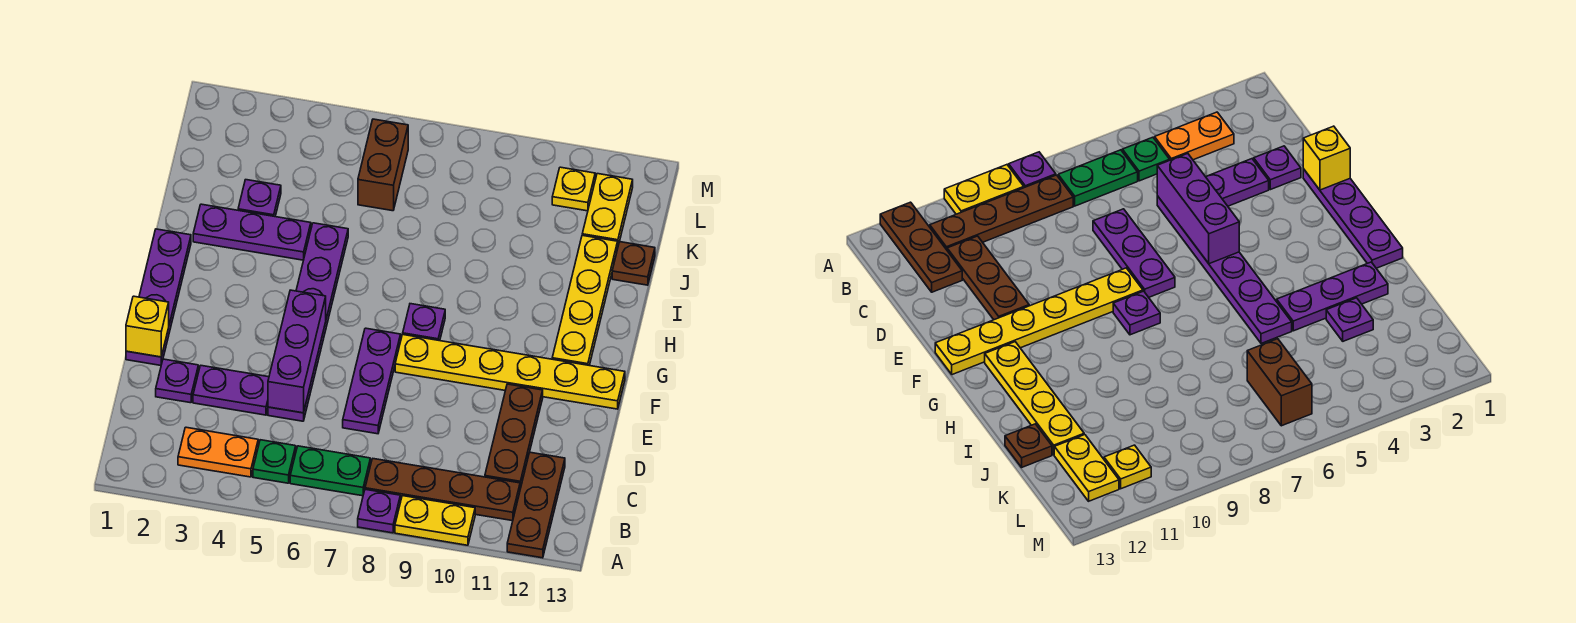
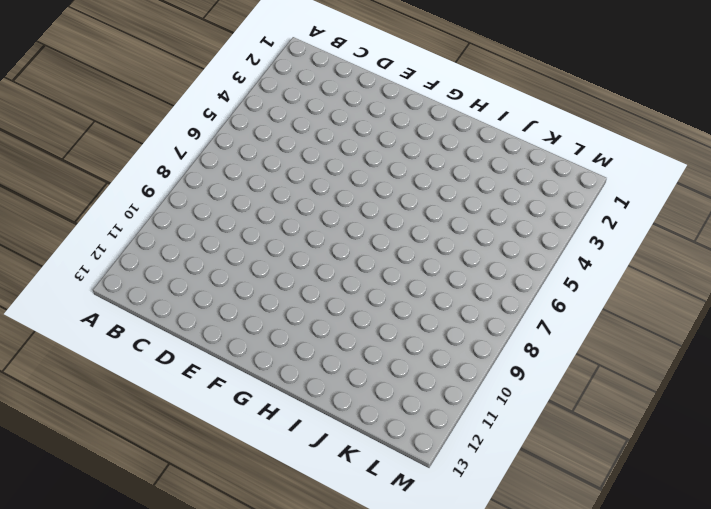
none -> purple plate A8 level 1
none -> yellow plate A9:A10 level 1
none -> brown plate A12:C12 level 1

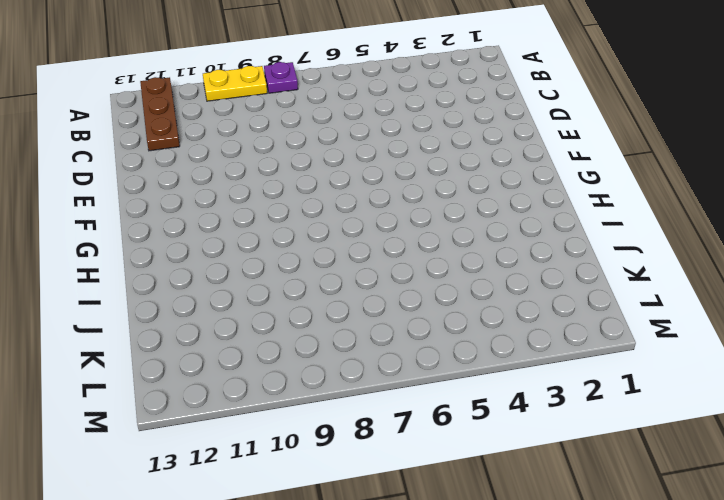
none -> orange plate B3:B4 level 1
none -> green plate B5 level 1
none -> green plate B6:B7 level 1

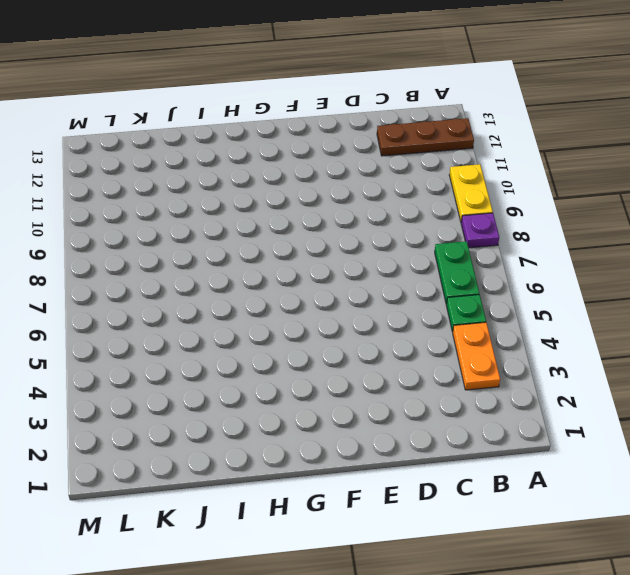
none -> brown plate B8:B11 level 1
none -> brown plate C11:E11 level 1
none -> purple plate D2 level 1

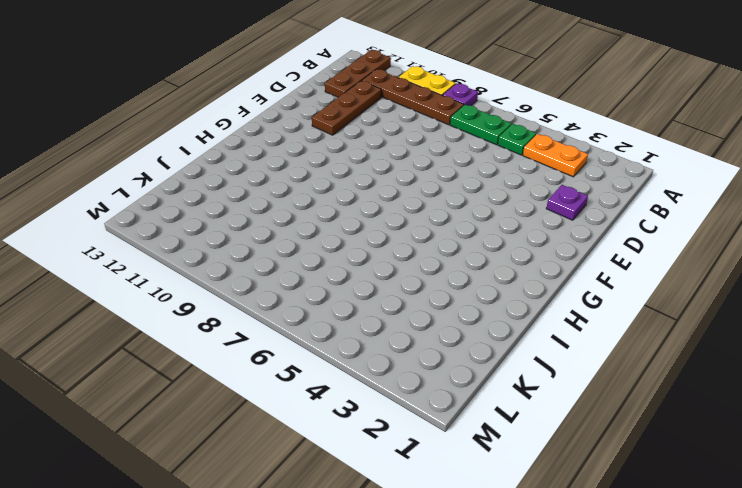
none -> purple plate D3:D4 level 1
none -> purple plate D5:I5 level 1
none -> purple plate D7:F7 level 1

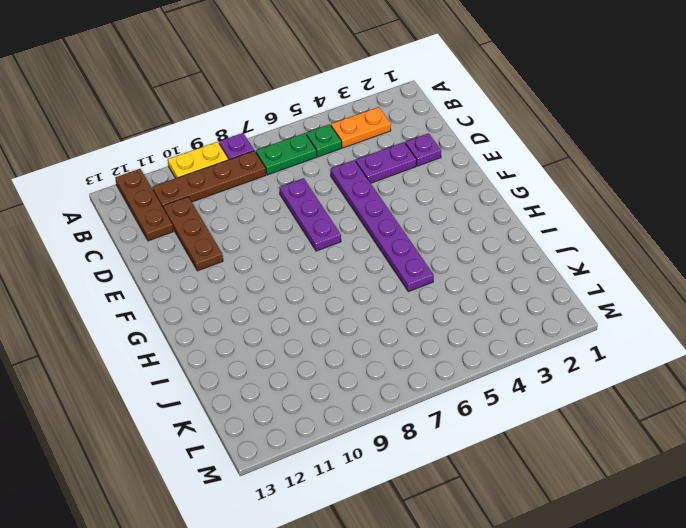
none -> purple plate E1:H1 level 1
none -> yellow plate F8:F13 level 1
none -> purple plate G8 level 1

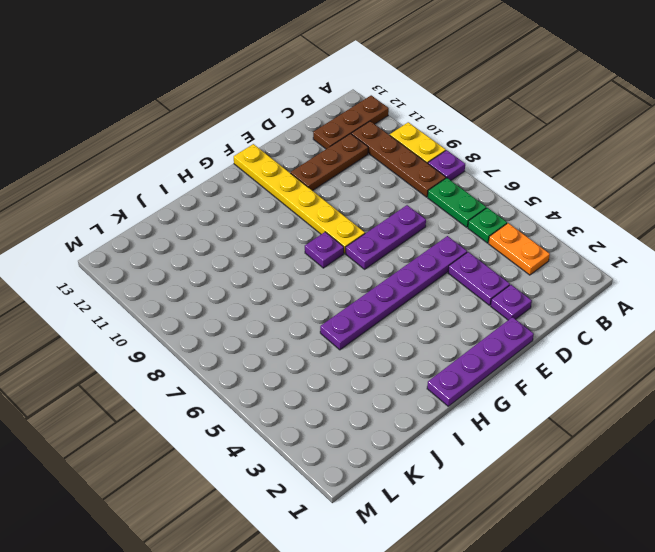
none -> yellow plate G12:J12 level 1
none -> purple plate I2:I4 level 1
none -> purple plate J3 level 1

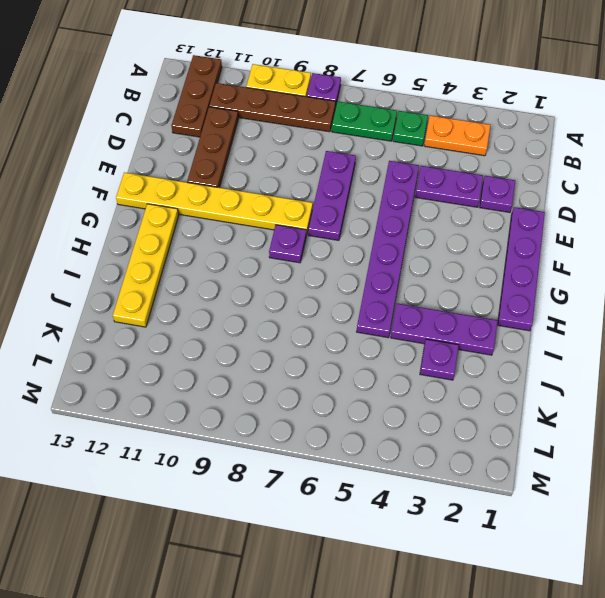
none -> brown plate J13 level 1
none -> brown brick K6:L6 level 1
none -> yellow plate K12:L12 level 1

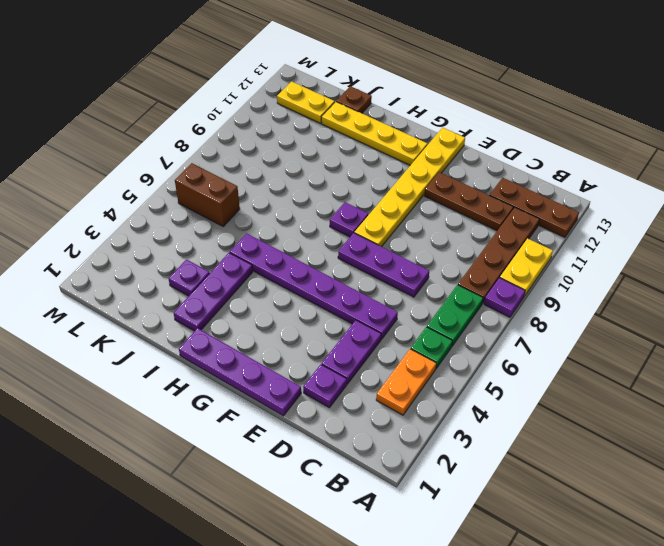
none -> yellow plate L11 level 1
none -> purple brick D5:F5 level 2
none -> yellow brick E1 level 2

